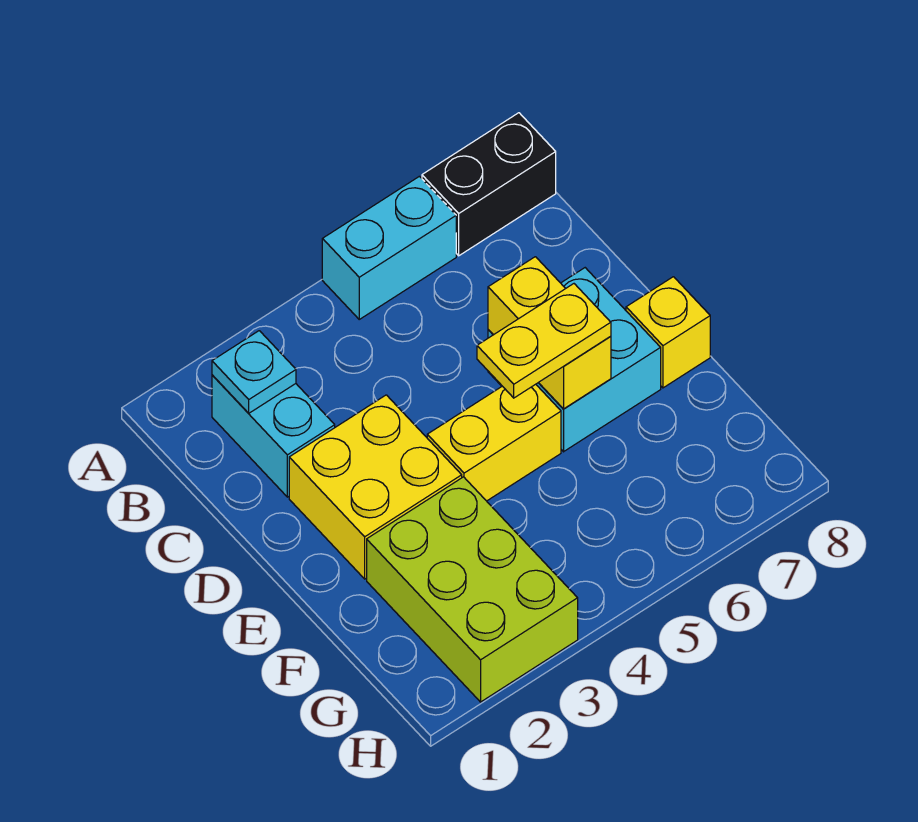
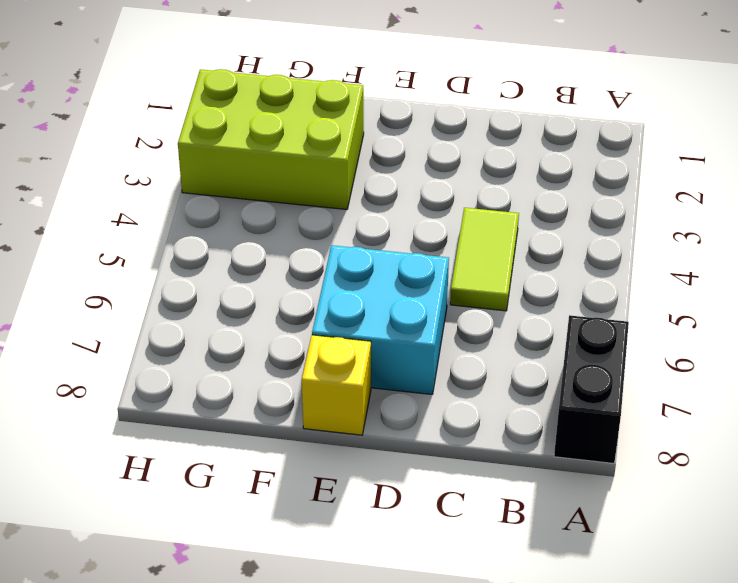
lime tile C4:C5 level 1 -> none
none -> cyan brick A5:A6 level 1
none -> cyan brick B2:C2 level 1

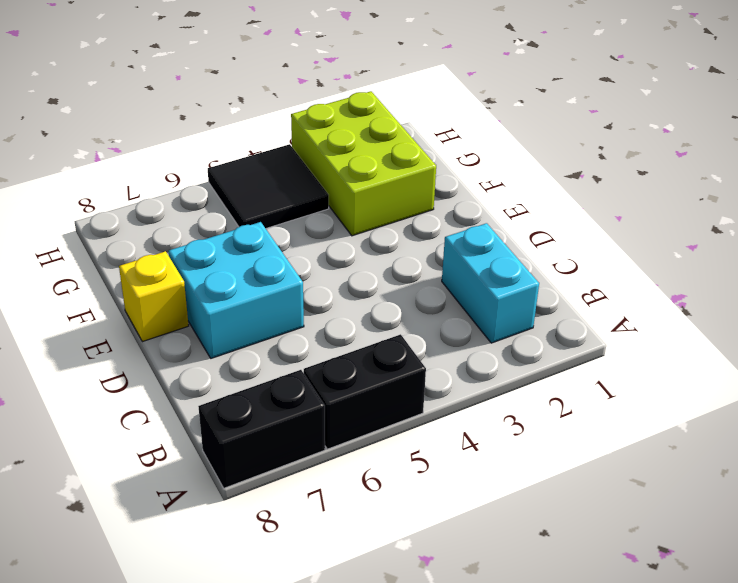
black brick A5:A6 level 1 -> cyan brick A5:A6 level 1
black tile G4:H5 level 1 -> none
none -> yellow brick D2:E3 level 1
none -> yellow brick E4:E5 level 1

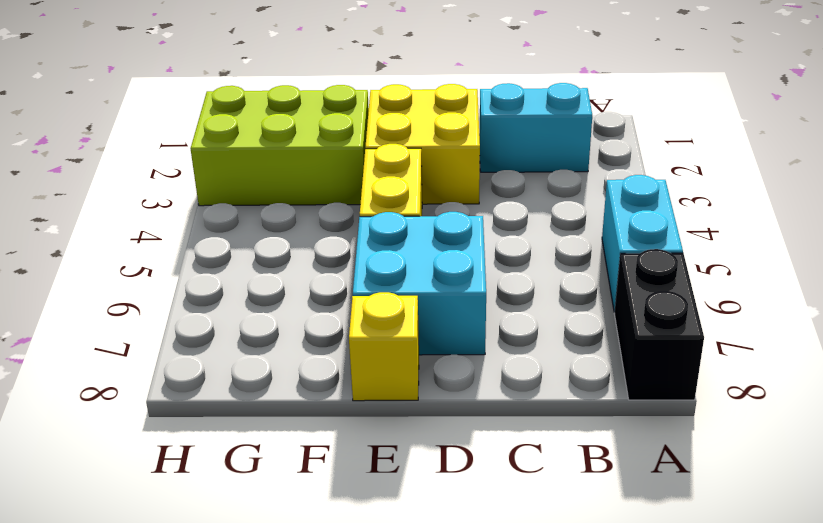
none -> cyan plate B2 level 2
none -> yellow brick D6:E6 level 2

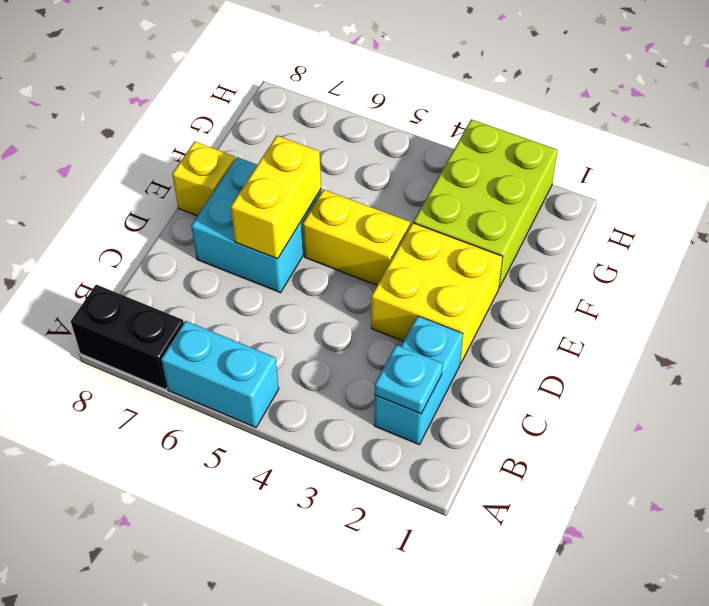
none -> yellow plate E5:E6 level 3

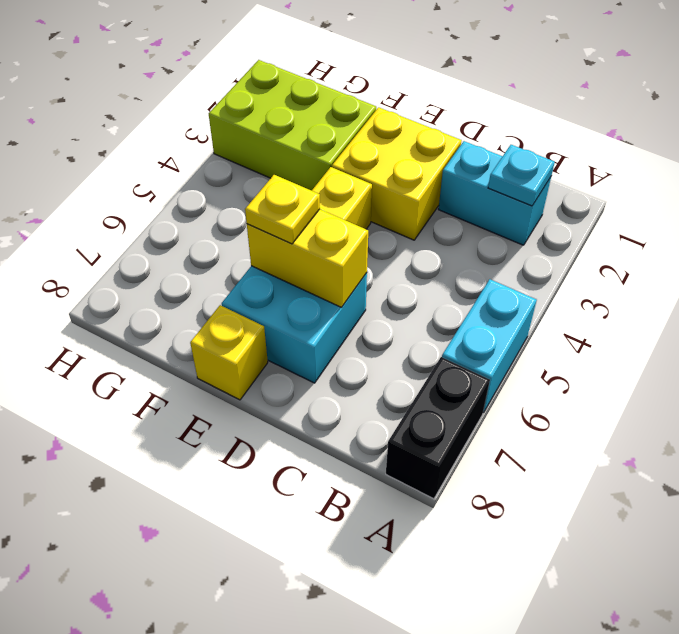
yellow plate E6 level 3 -> yellow plate E5:E6 level 3

